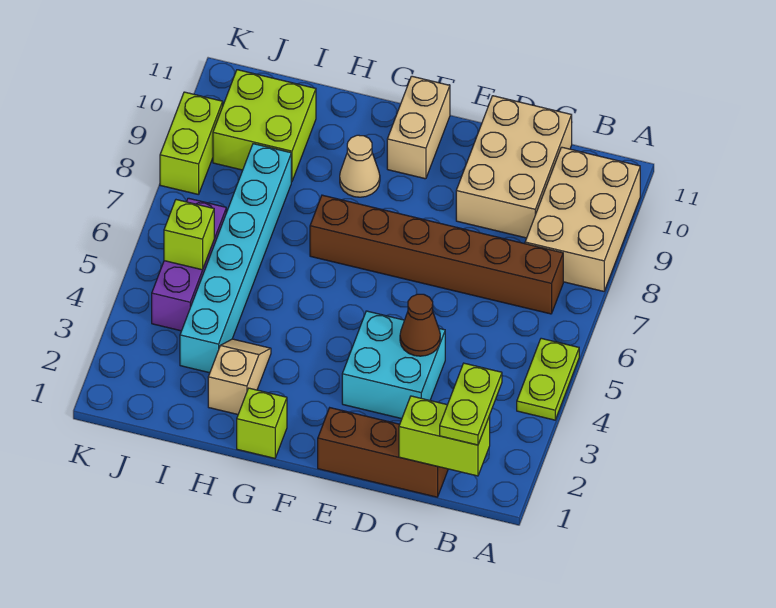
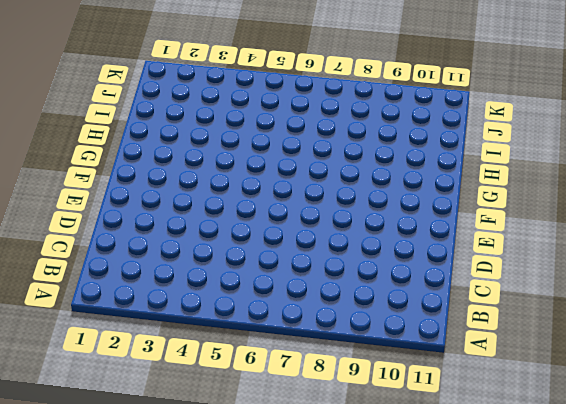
none -> lime plate A4:A5 level 1
none -> tan brick A8:B10 level 1
none -> brown brick B7:G7 level 1

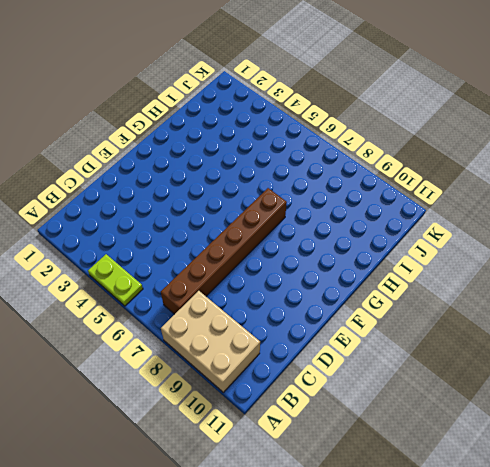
none -> brown brick C1:E1 level 1
none -> tan brick C9:D11 level 1
none -> cyan brick D3:E4 level 1

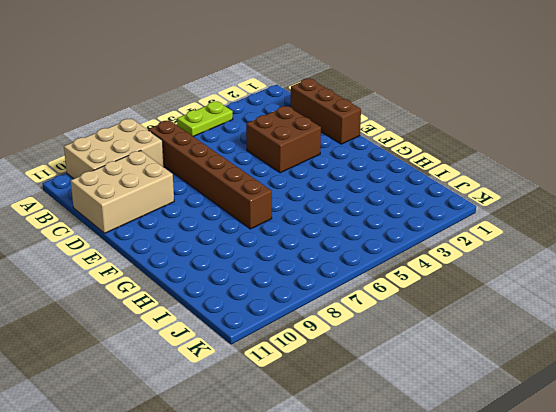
brown brick D3:E4 level 1 -> cyan brick D3:E4 level 1
none -> tan brick F10:F11 level 1
none -> lime brick G1 level 1
none -> tan cone G9 level 1

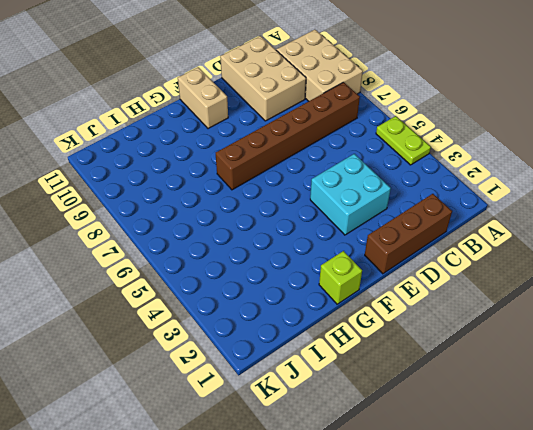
none -> tan cone G9 level 1
none -> tan slope H2:H3 level 1 top 2
none -> cyan brick I3:I8 level 1

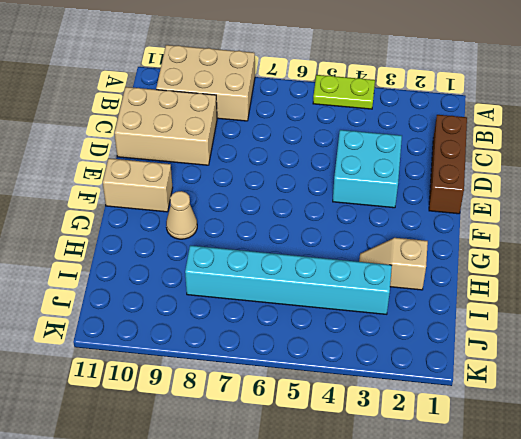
none -> brown brick B7:G7 level 1
none -> lime brick G1 level 1
none -> lime brick I9:J10 level 1

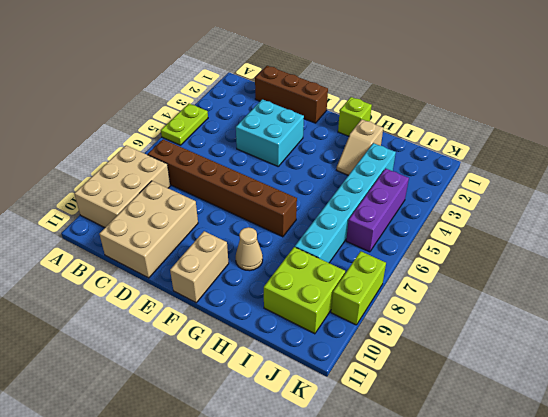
none -> lime brick B1:C1 level 2
none -> brown cone D4 level 2
none -> lime brick J5 level 2

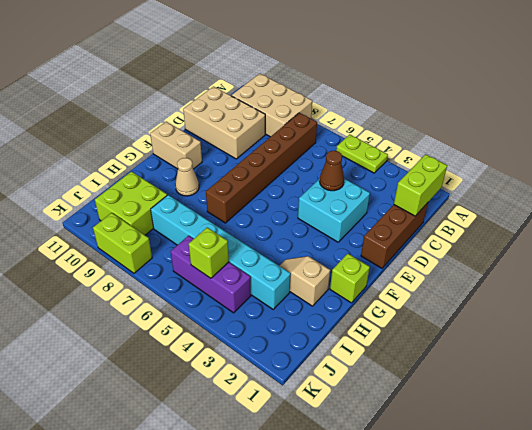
none -> lime plate B1:B2 level 3

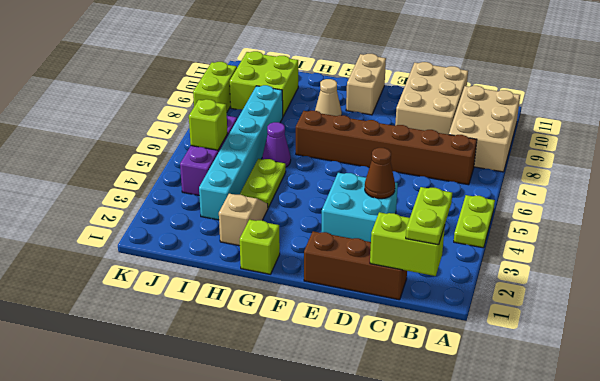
lime plate H4:H5 level 1 -> none
purple cone H6 level 1 -> none

